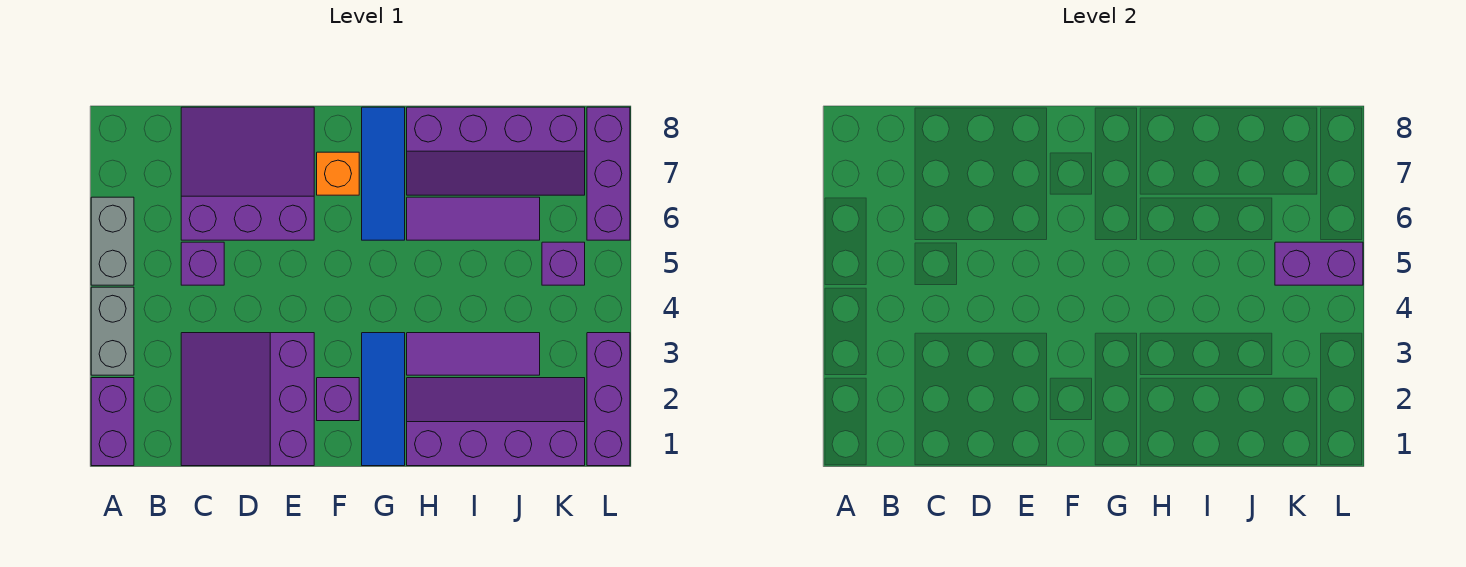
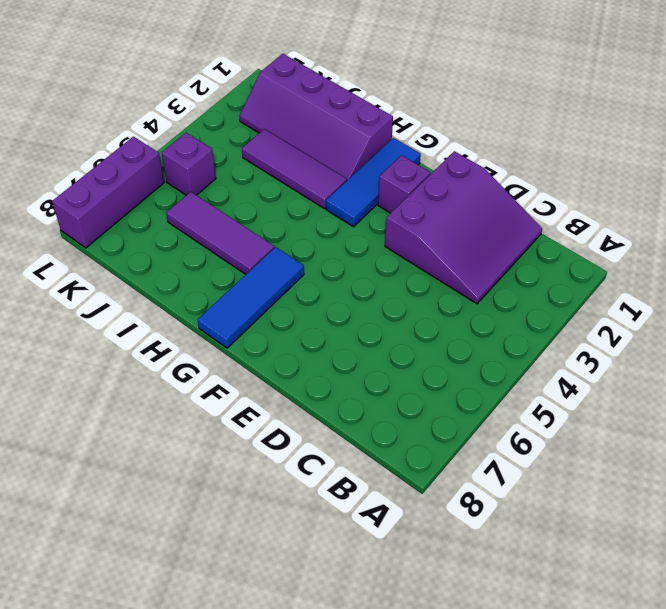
none -> purple brick A1:A2 level 1
none -> grey brick A3:A4 level 1
none -> grey brick A5:A6 level 1

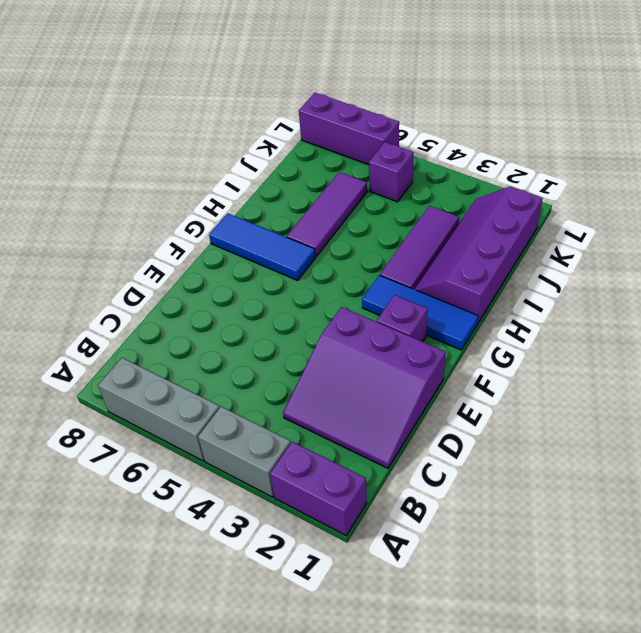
grey brick A5:A7 level 1 -> grey brick A5:A6 level 1
none -> purple brick C5 level 1
none -> purple slope C6:E8 level 1 top 6
none -> orange brick F7 level 1

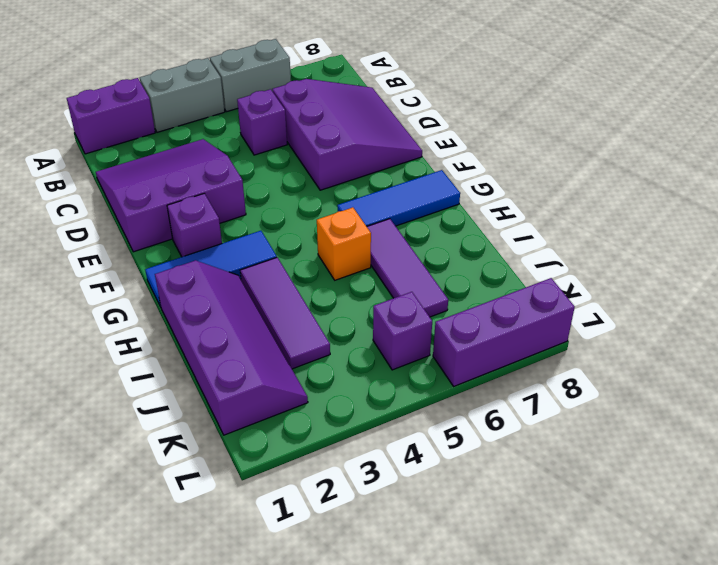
orange brick H5 level 1 -> orange brick F7 level 1
none -> purple slope H7:K8 level 1 top 8
none -> purple brick L1:L3 level 1
none -> purple brick K5:L5 level 2

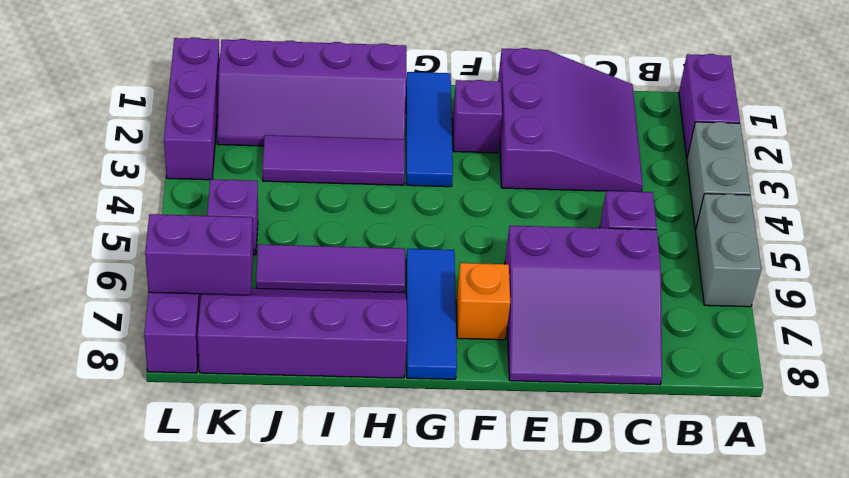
purple brick K7:L7 level 2 -> purple brick K5:L5 level 2

